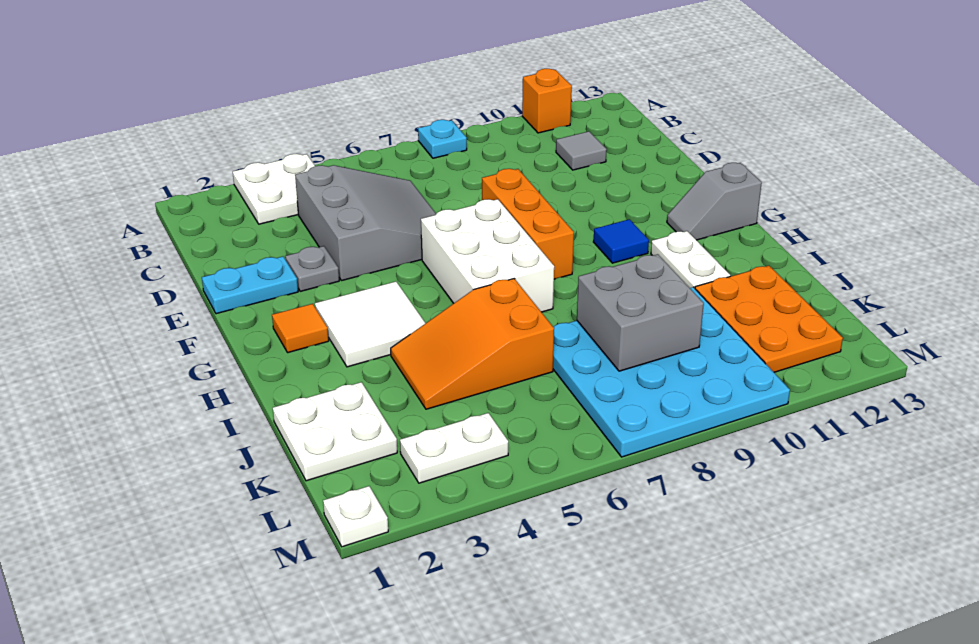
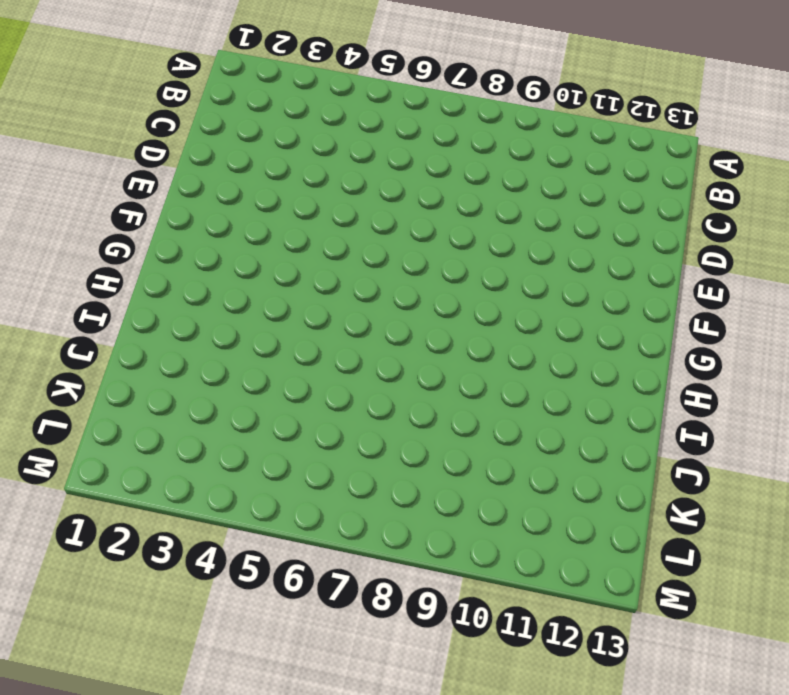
none -> white plate A3:B4 level 1
none -> cyan plate A8 level 1
none -> orange brick A11 level 1

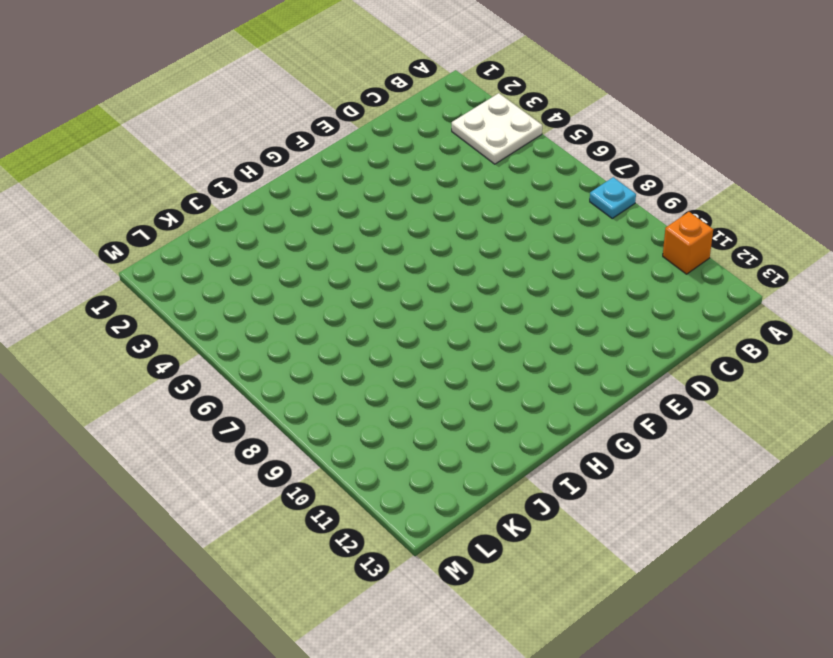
none -> grey slope C4:E6 level 1 top 4
none -> grey tile C11 level 1
none -> cyan plate E1:E2 level 1

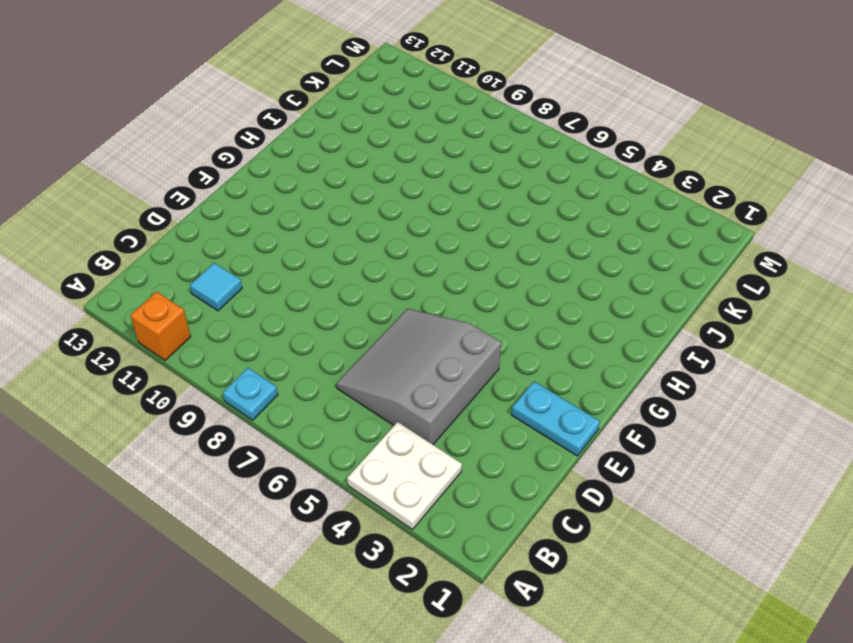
cyan tile C11 level 1 -> grey tile C11 level 1
none -> grey plate E3 level 1
none -> orange brick E8:G8 level 1
none -> white brick F6:H7 level 1

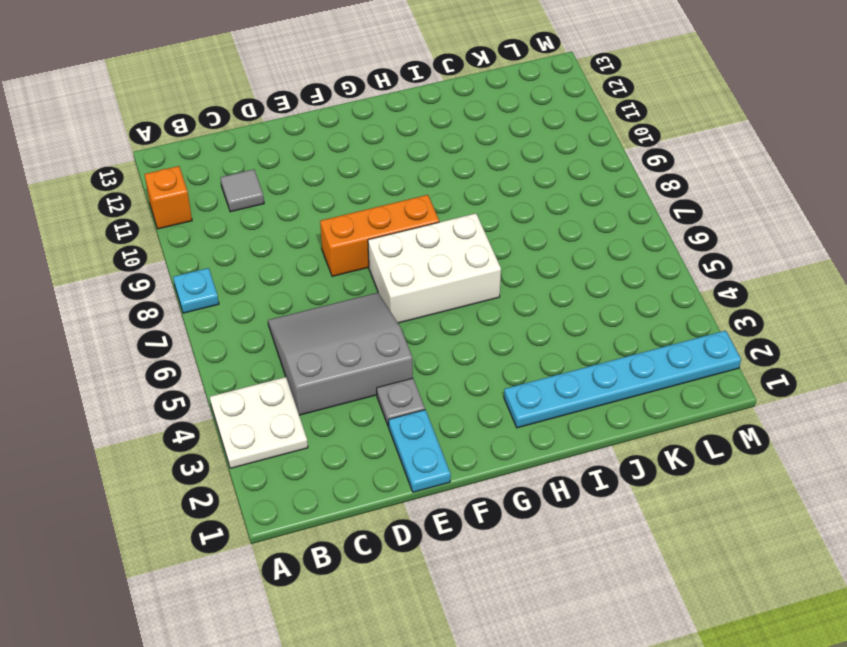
cyan plate H2:M2 level 1 -> white plate J1:K2 level 1
none -> orange tile G2 level 1
none -> white tile G3:H4 level 1
none -> blue tile G10 level 1

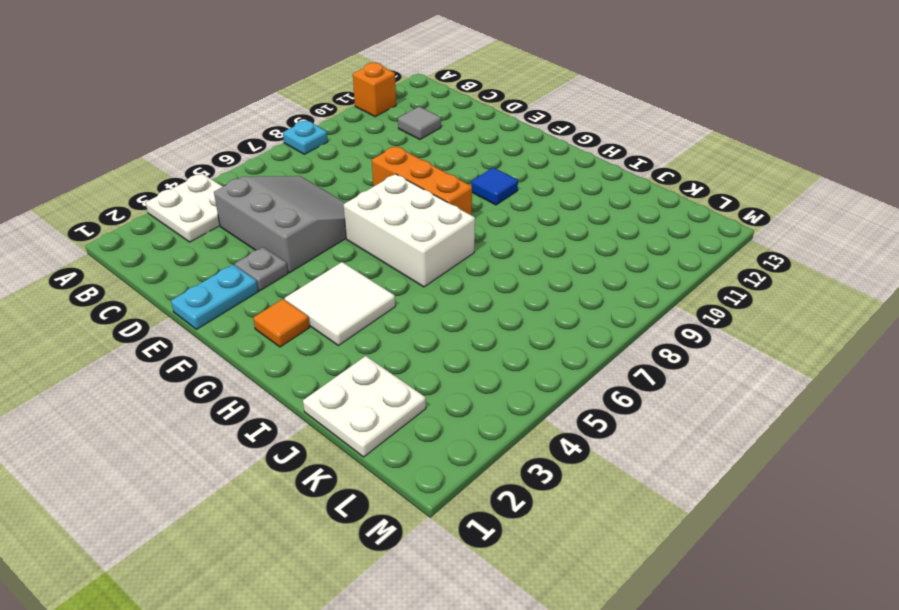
none -> grey slope G12:G13 level 1 top 13
none -> white plate H11:I11 level 1
none -> orange slope I4:J6 level 1 top 6

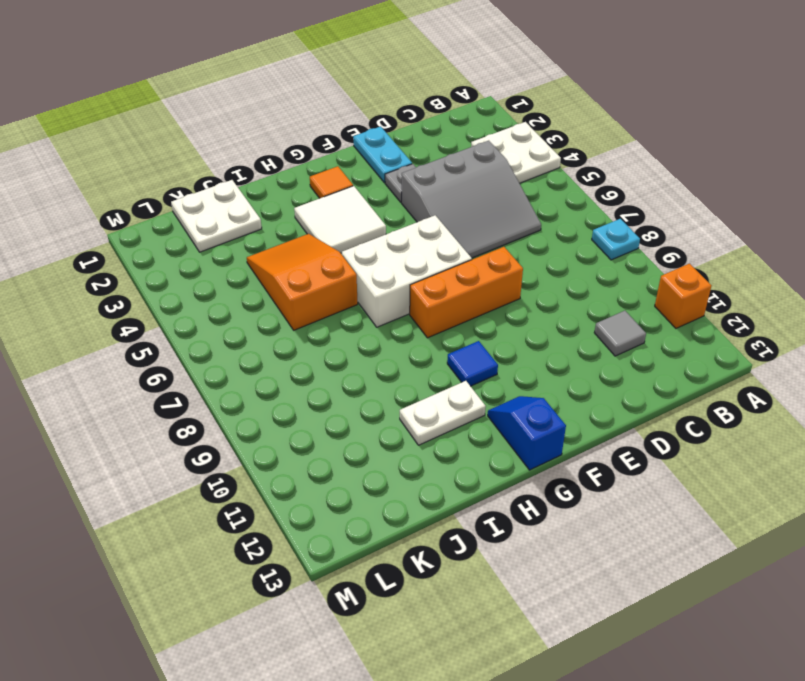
blue slope G12:G13 level 1 top 13 -> grey slope G12:G13 level 1 top 13
none -> cyan plate J7:M10 level 1
none -> orange plate J11:L12 level 1
none -> white plate L3:L4 level 1

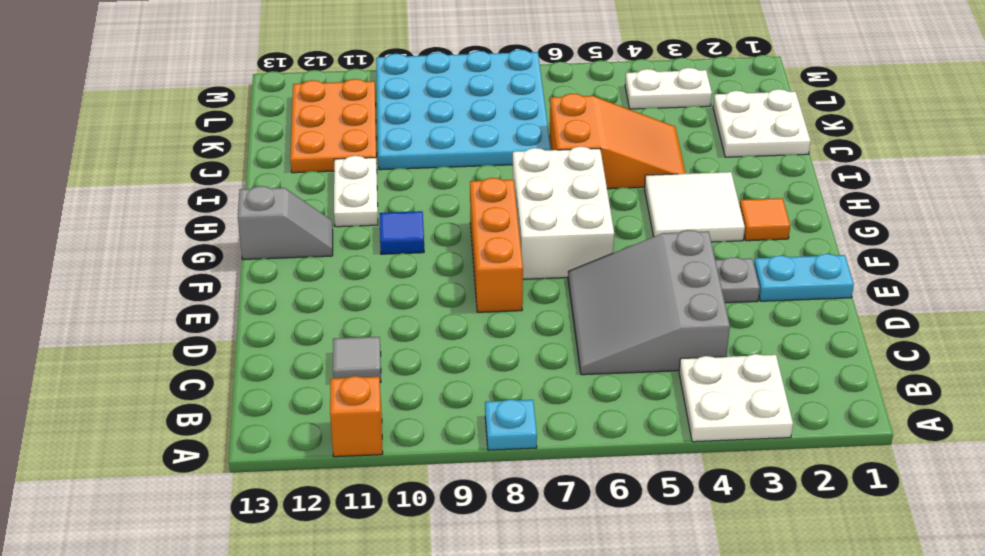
none -> white plate M1 level 1
none -> grey brick J8:K9 level 2

